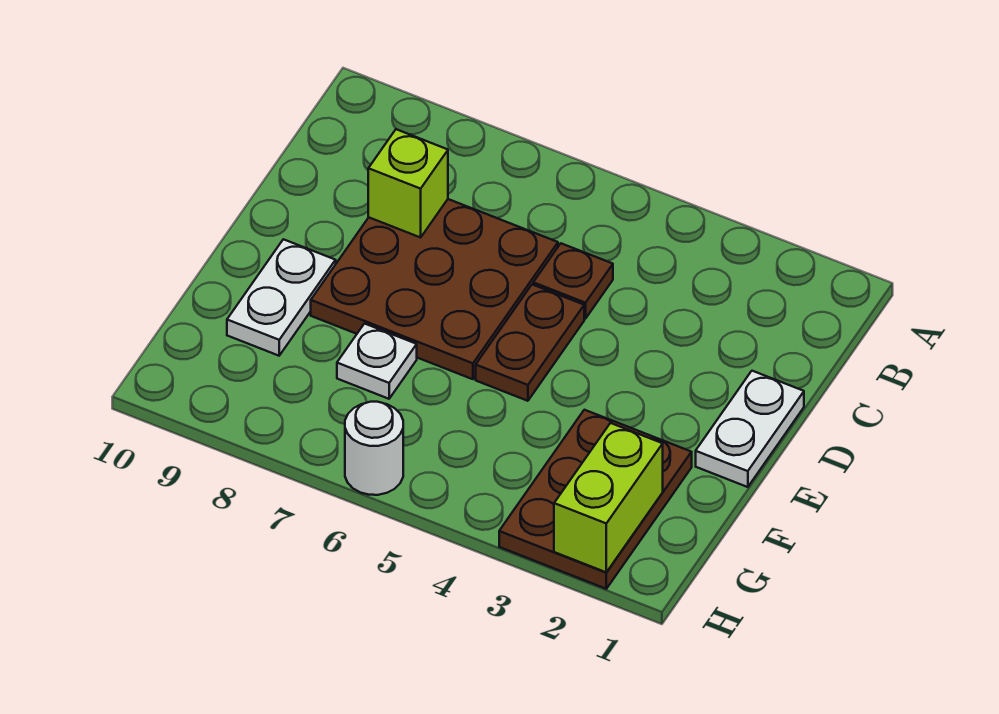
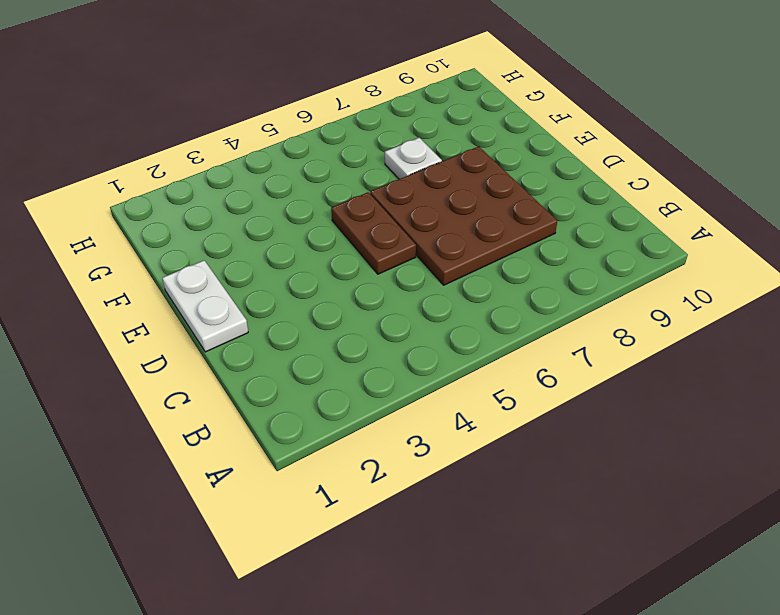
none -> brown plate C5 level 1
none -> white plate E9:F9 level 1

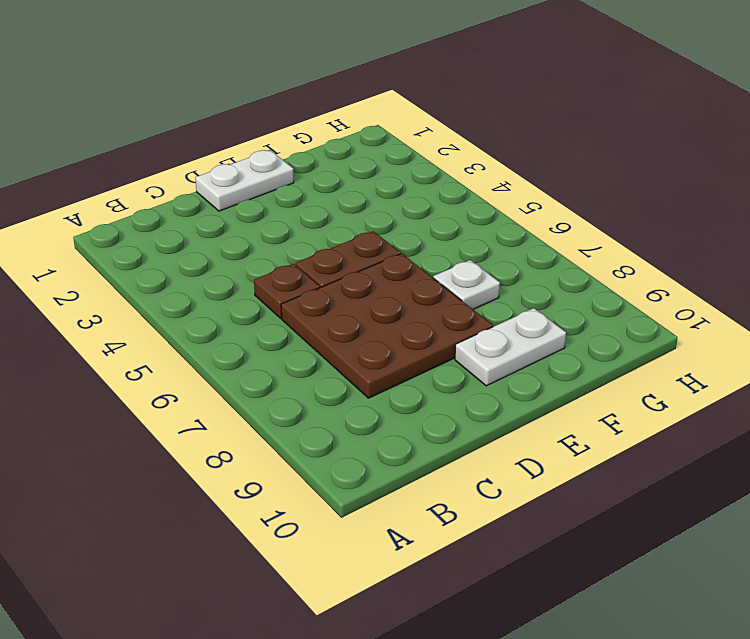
none -> brown plate F2:H3 level 1
none -> white round brick H6 level 1

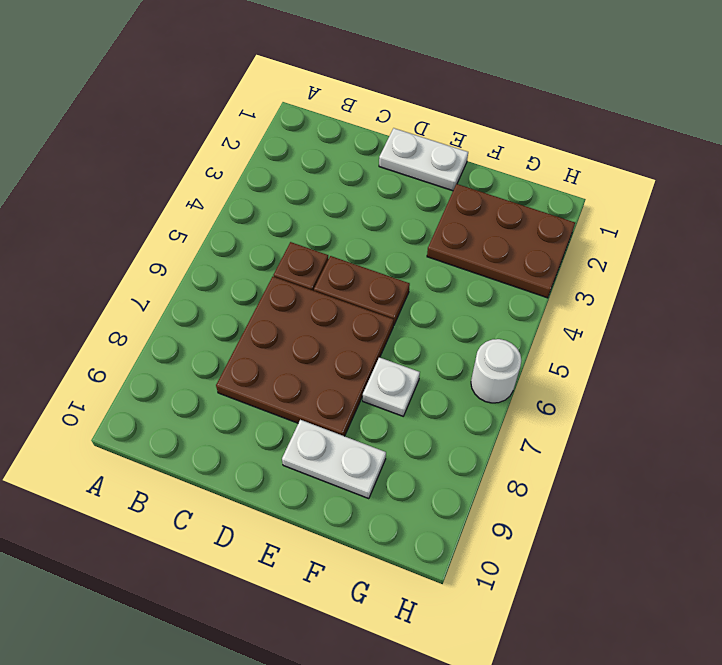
none -> lime brick C8 level 2
none -> lime brick G2:H2 level 2

